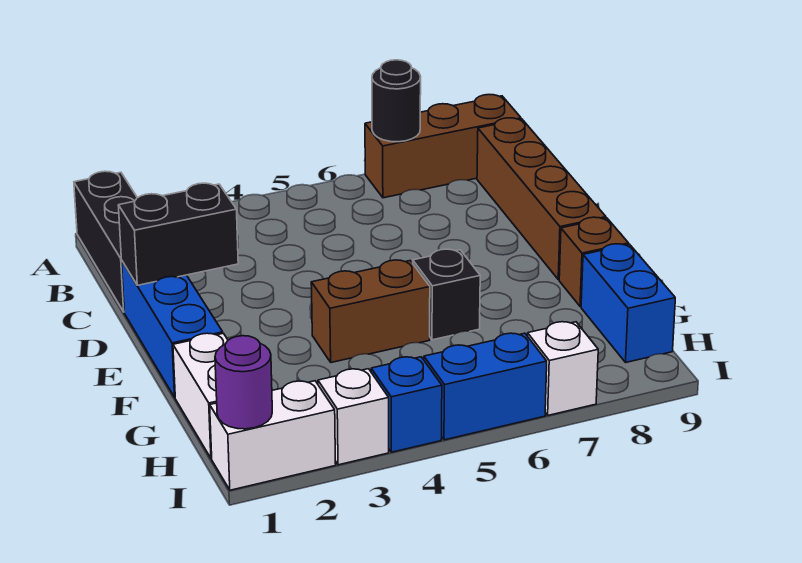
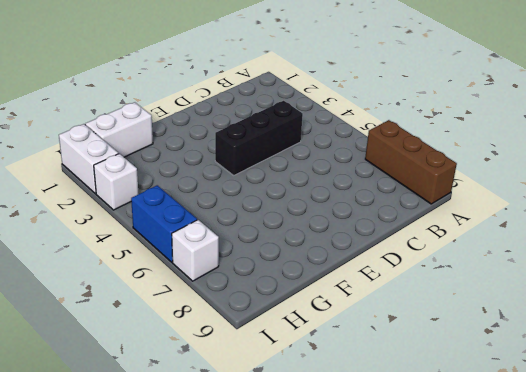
black brick C4:E4 level 1 -> black brick A1:C1 level 1
none -> brown brick B9:E9 level 1
none -> blue brick D1:F1 level 1
none -> brown brick F4:F5 level 1

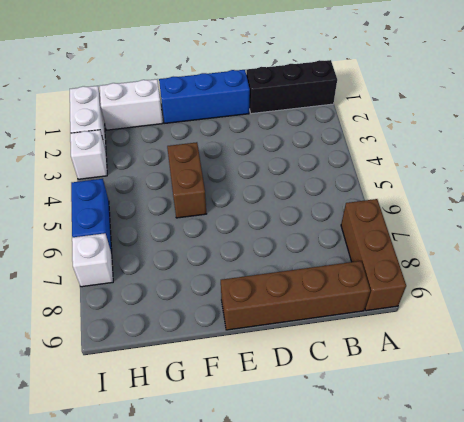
none -> black brick F6 level 1
none -> brown brick F9 level 1
none -> blue brick G9:H9 level 1

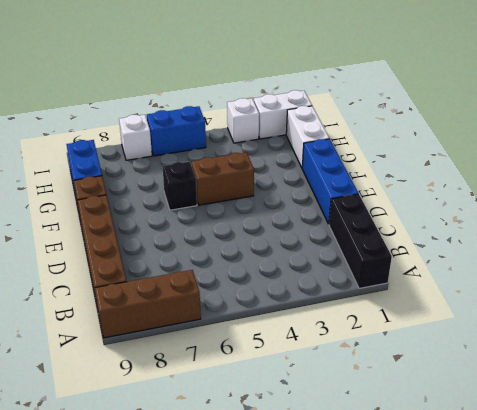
none -> blue brick I4 level 1
none -> black round brick A7 level 2
none -> black brick D1:D2 level 2

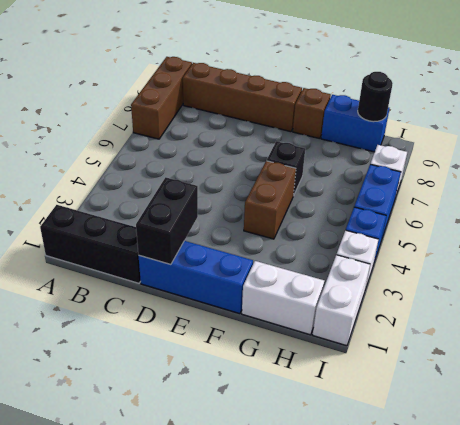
black round brick H9 level 2 -> black round brick A7 level 2
none -> purple round brick I1 level 2

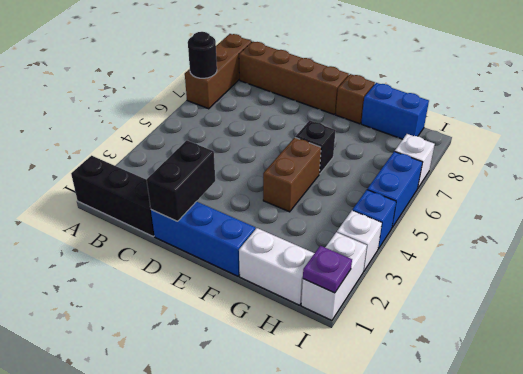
purple plate I1 level 2 -> purple round brick I1 level 2

